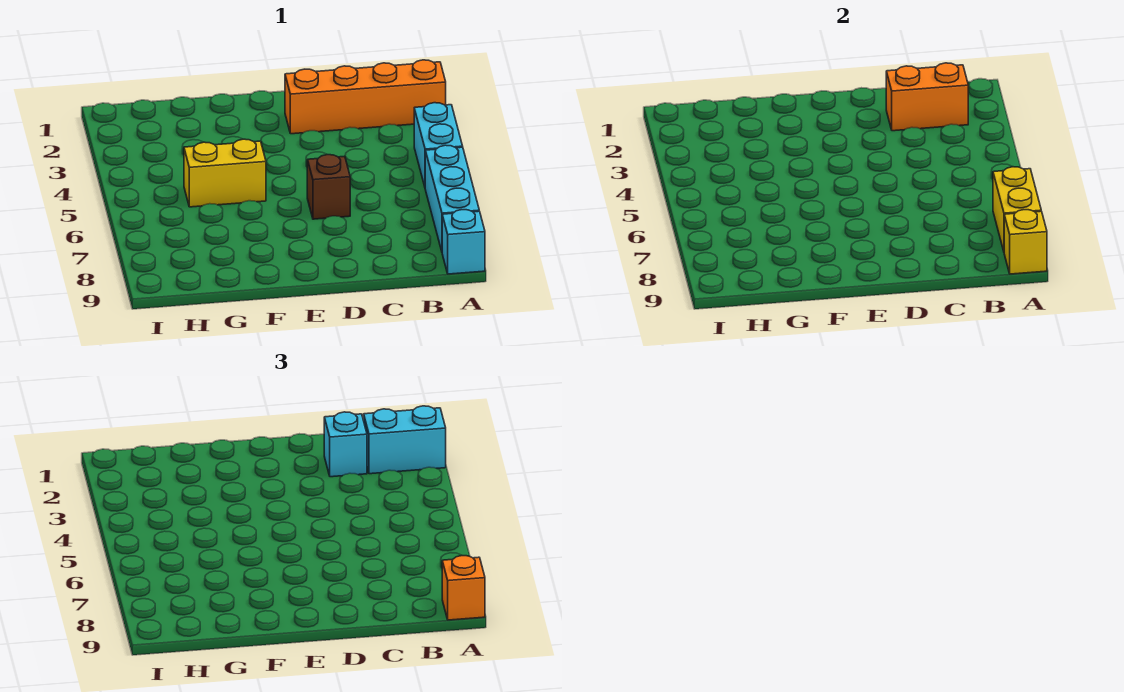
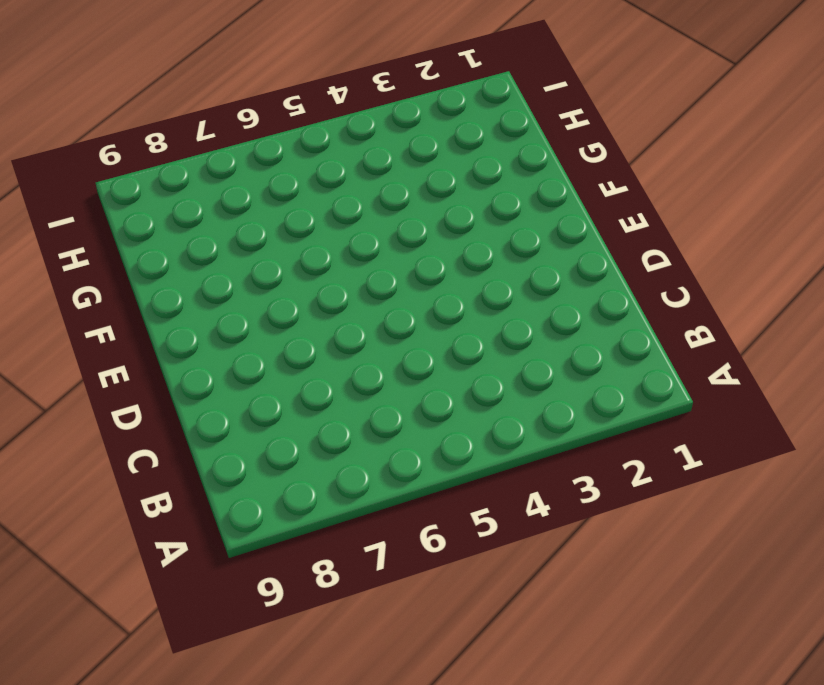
none -> orange brick A2:D2 level 1
none -> cyan brick A4:A5 level 1
none -> cyan brick A6:A8 level 1

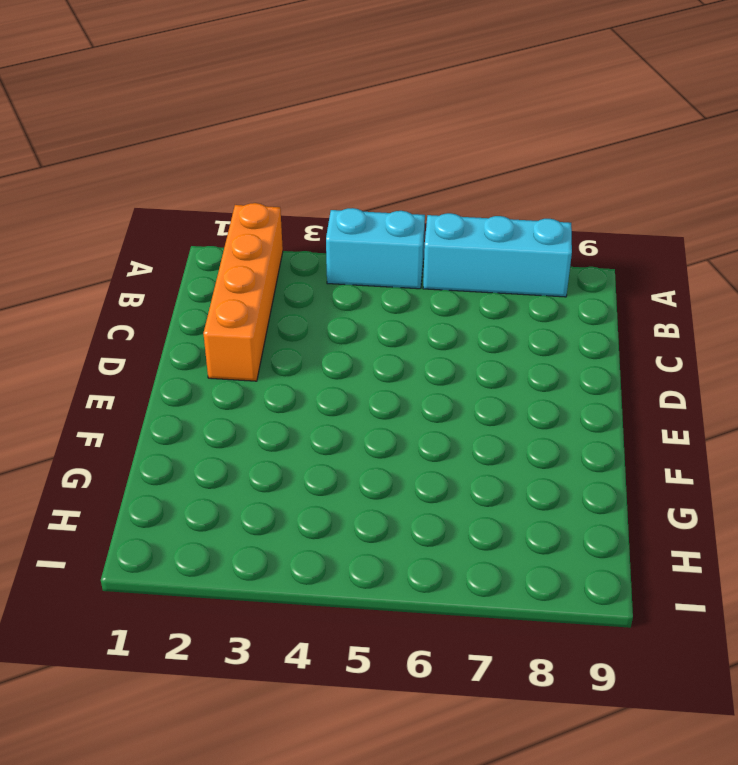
none -> cyan brick A9 level 1
none -> brown brick D6 level 1
none -> yellow brick F5:G5 level 1

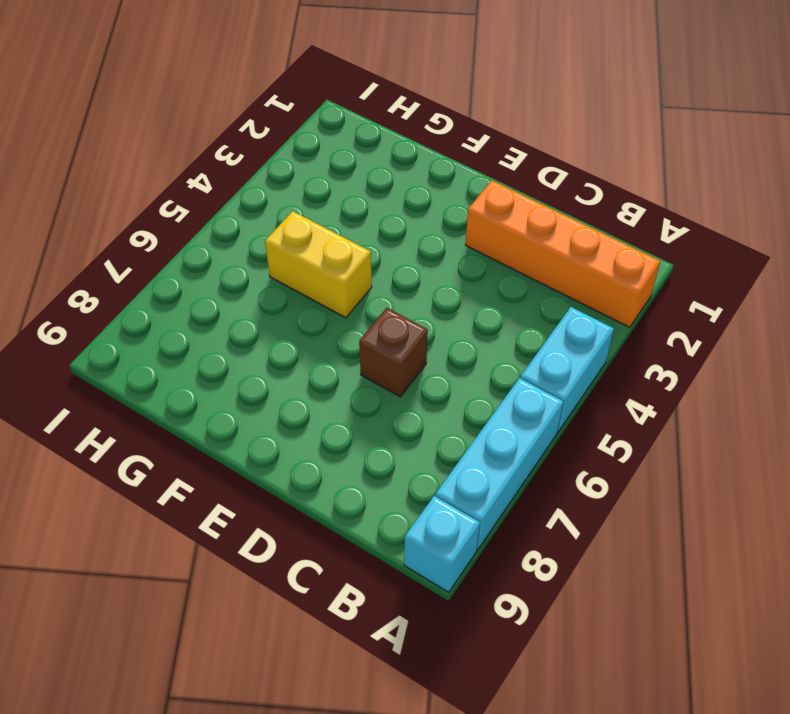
none -> yellow brick A7:A8 level 2
none -> yellow brick A9 level 2
none -> orange brick B2:C2 level 2

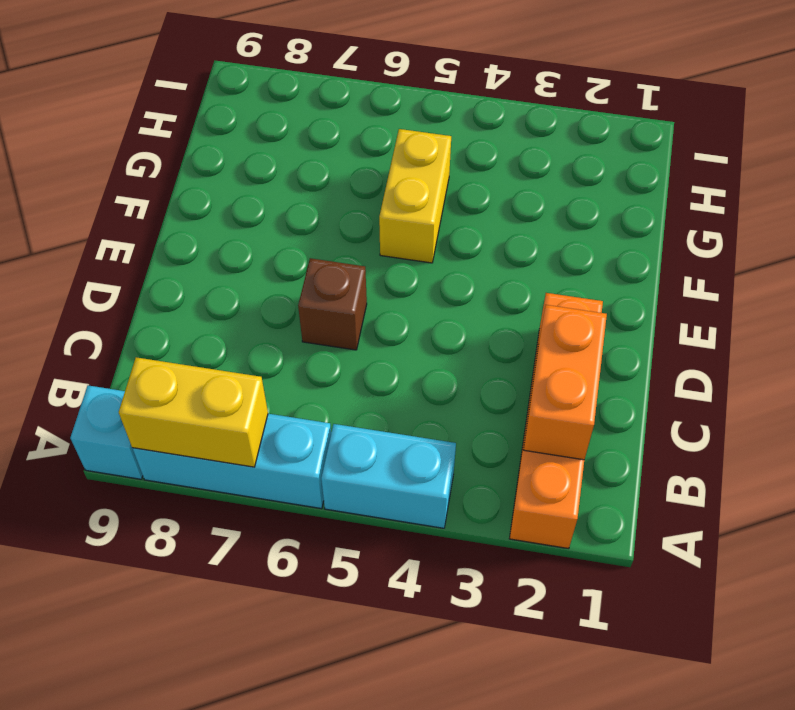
none -> yellow brick A9 level 2
none -> cyan brick A2:B2 level 3
none -> orange brick A9 level 3

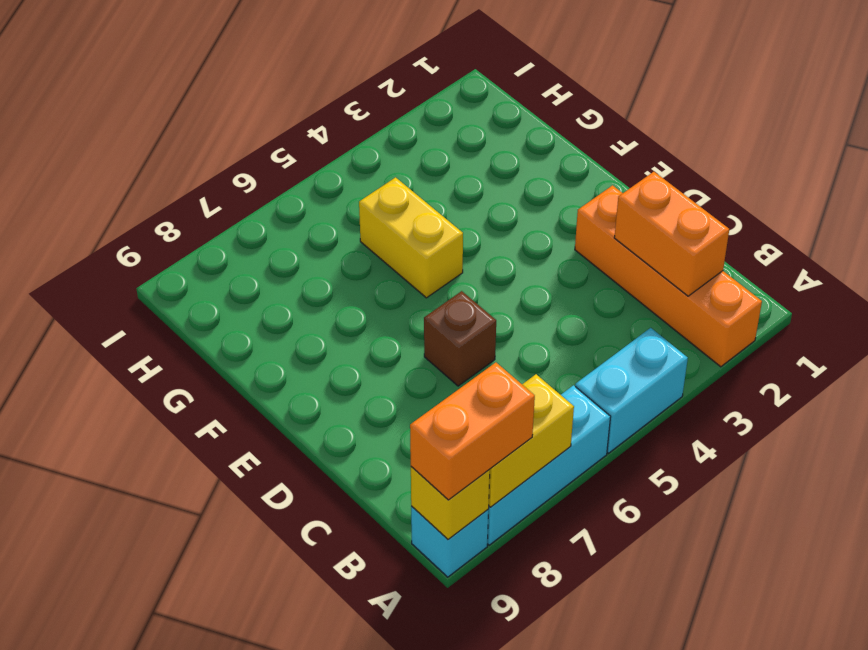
orange brick A8:A9 level 3 -> orange brick A9 level 3
none -> cyan brick A2:B2 level 3
none -> cyan brick C2 level 3

